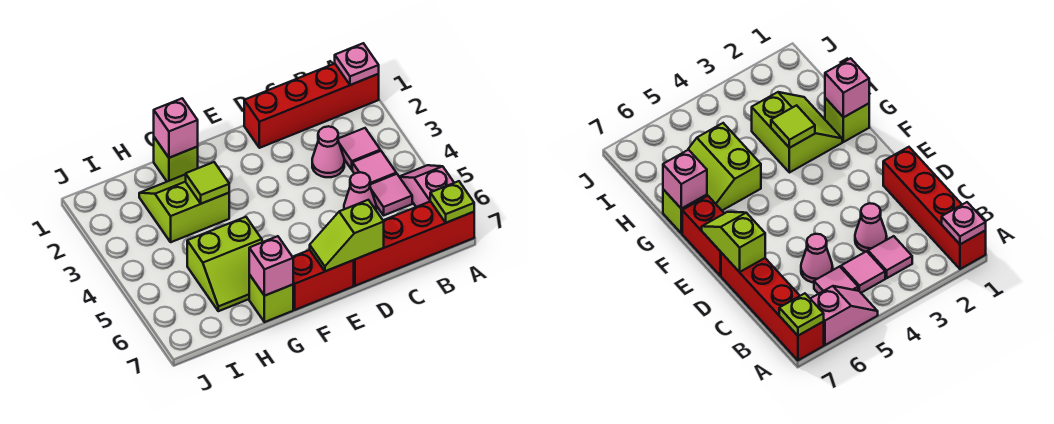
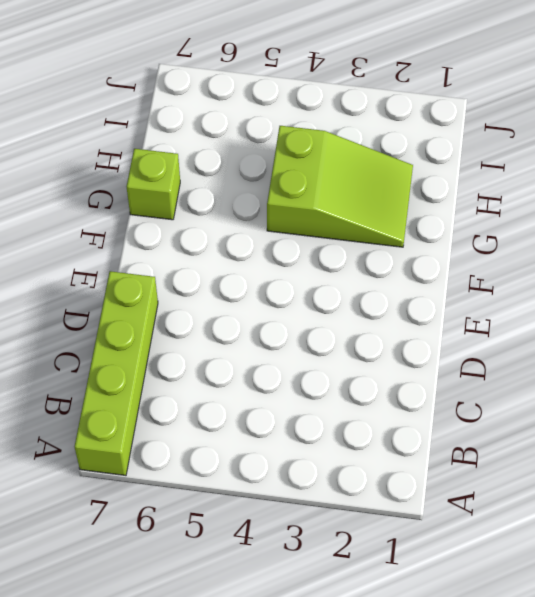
lime brick A7:D7 level 1 -> red brick A7:D7 level 1
lime slope G2:H4 level 1 top 4 -> lime slope G2:H3 level 1 top 3
none -> red brick A1:D1 level 1
none -> pink slope A5:A6 level 1 top 6
none -> pink tile B3 level 1

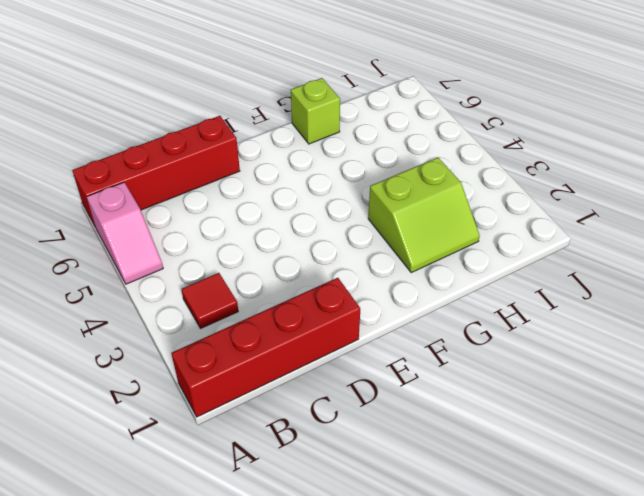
red tile B3 level 1 -> pink tile B3 level 1
none -> pink tile B4 level 1
none -> pink tile B5 level 1
none -> pink cone C3 level 1

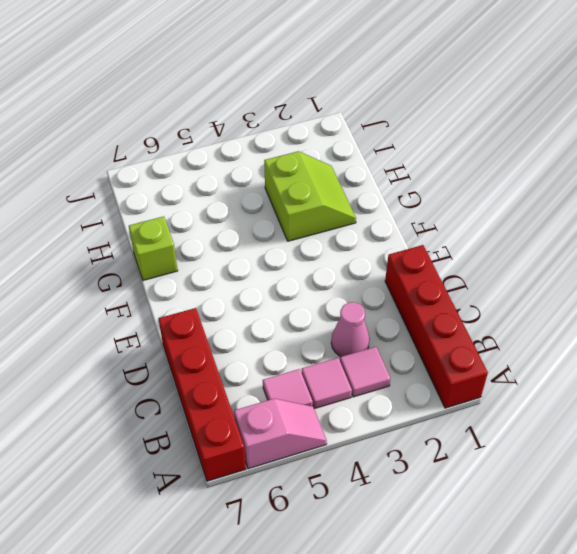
none -> pink cone C5 level 1
none -> red brick E7:F7 level 1
none -> lime brick G1 level 1

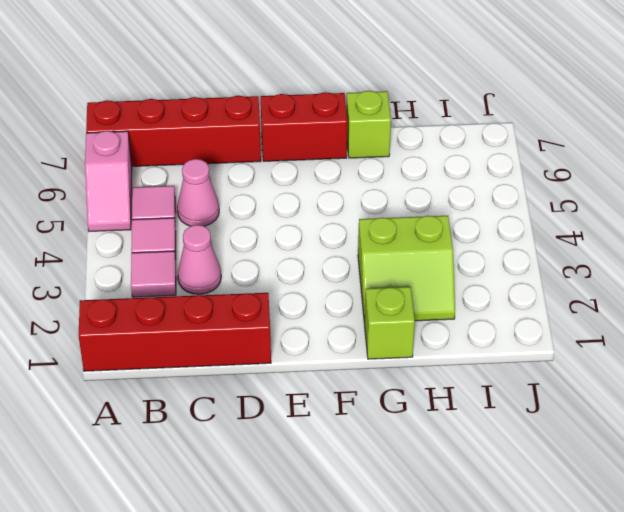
none -> lime slope G5:H6 level 1 top 5
none -> pink plate A1 level 2
none -> lime plate A7 level 2

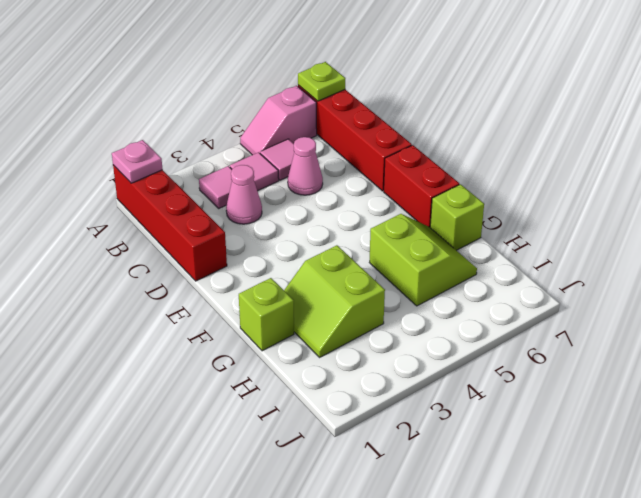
none -> lime slope D7:E7 level 2 top D
none -> pink brick G1 level 2
none -> lime tile G3 level 2

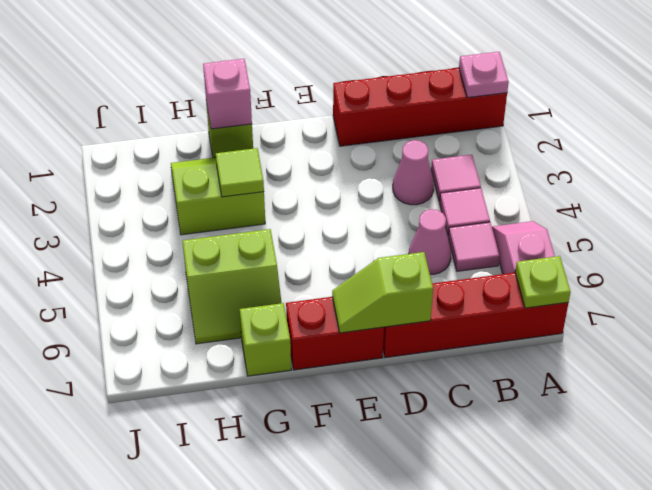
none -> pink brick G7 level 2

